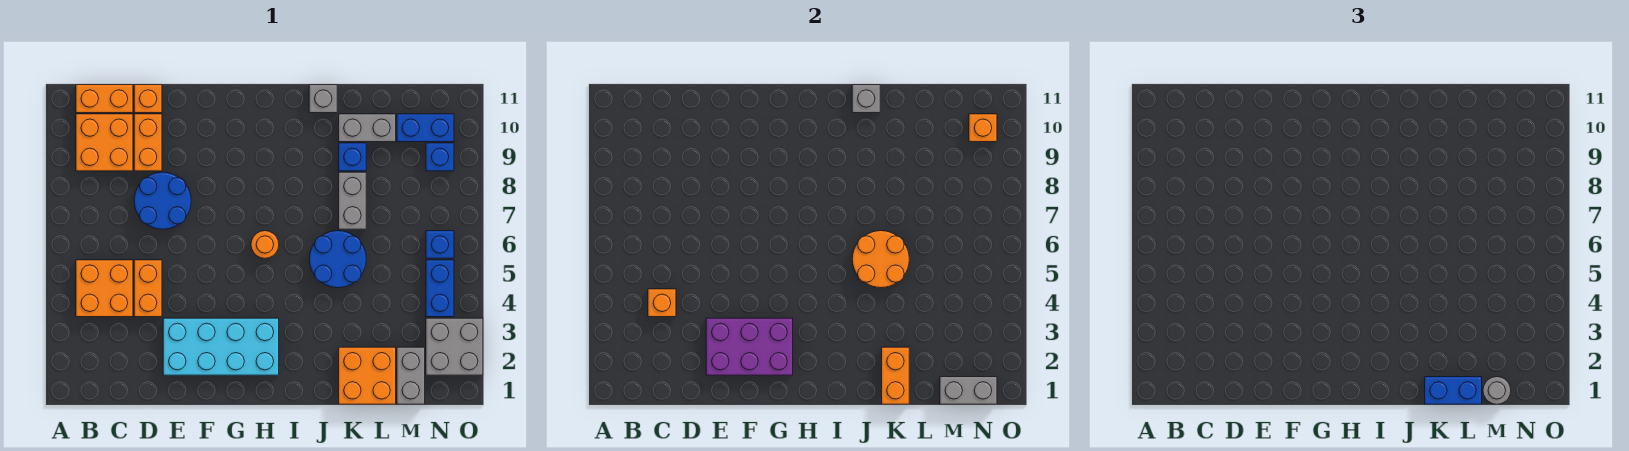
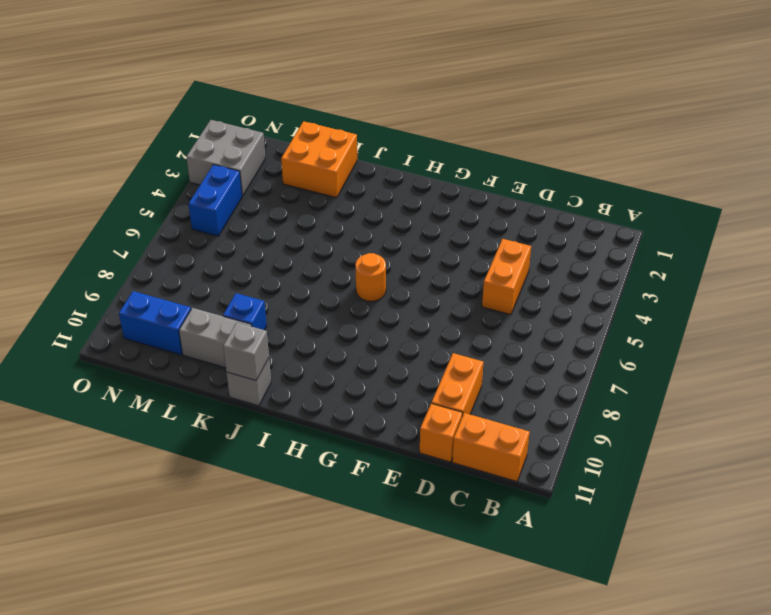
none -> orange brick B4:C5 level 1
none -> orange brick B9:C10 level 1
none -> blue round brick D7:E8 level 1
none -> cyan brick E2:H3 level 1

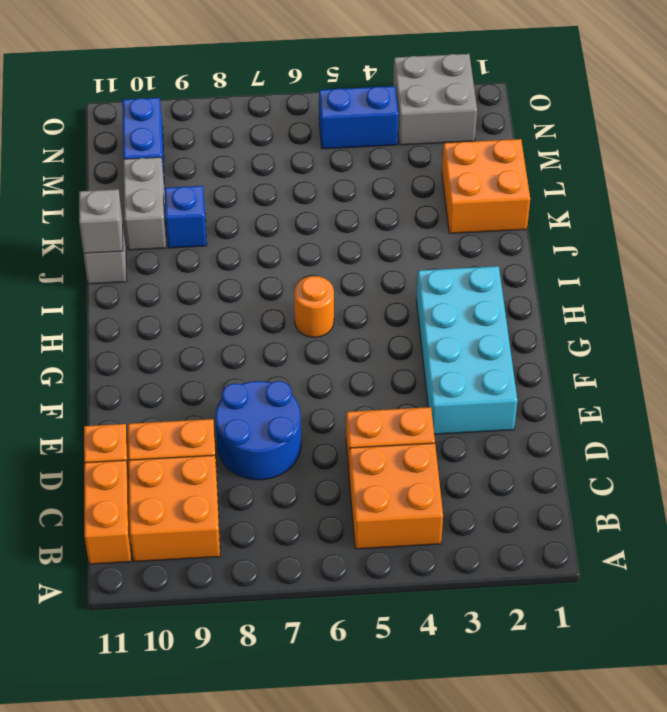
none -> blue round brick J5:K6 level 1
none -> grey brick K7:K8 level 1
none -> grey brick M1:M2 level 1
none -> blue brick N6 level 1

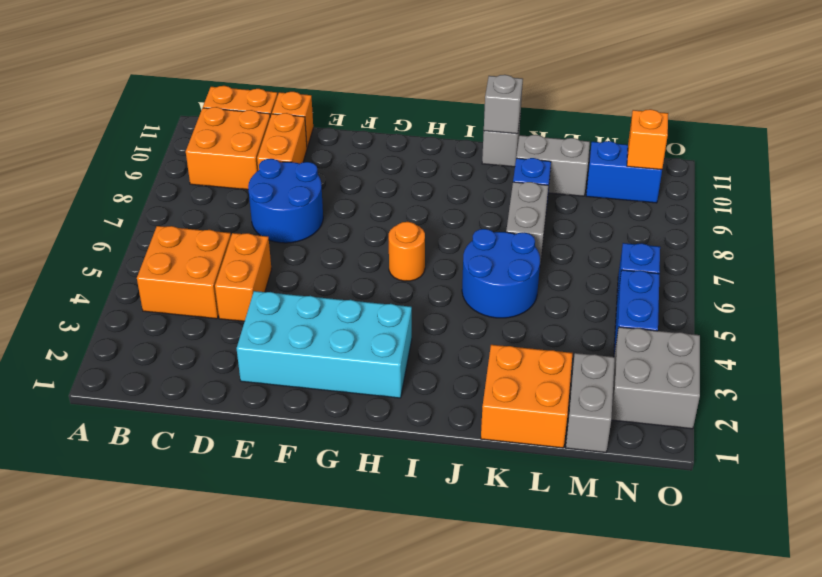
none -> blue brick N9 level 1
none -> orange brick C4 level 2
none -> purple brick E2:G3 level 2
none -> orange round brick J5:K6 level 2

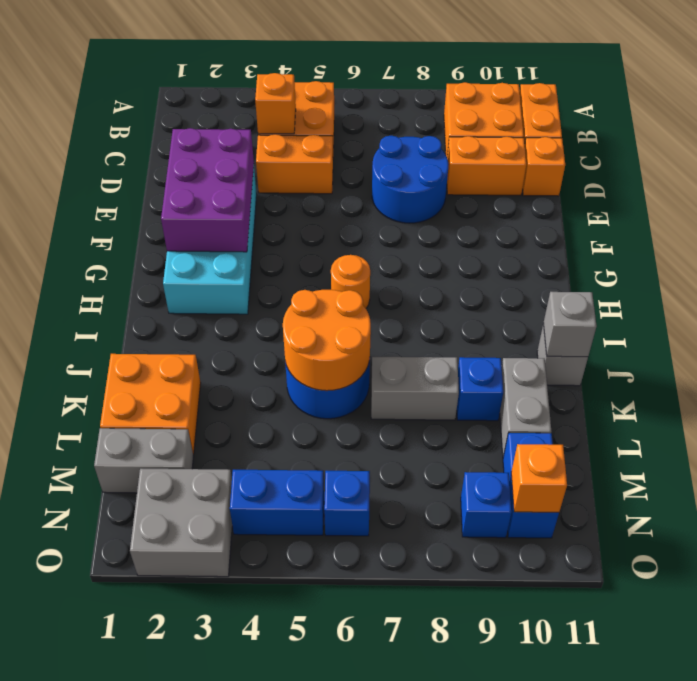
none -> orange brick K1:K2 level 2
none -> grey brick M1:N1 level 2
none -> blue brick K1:L1 level 3
none -> grey round brick M1 level 3

